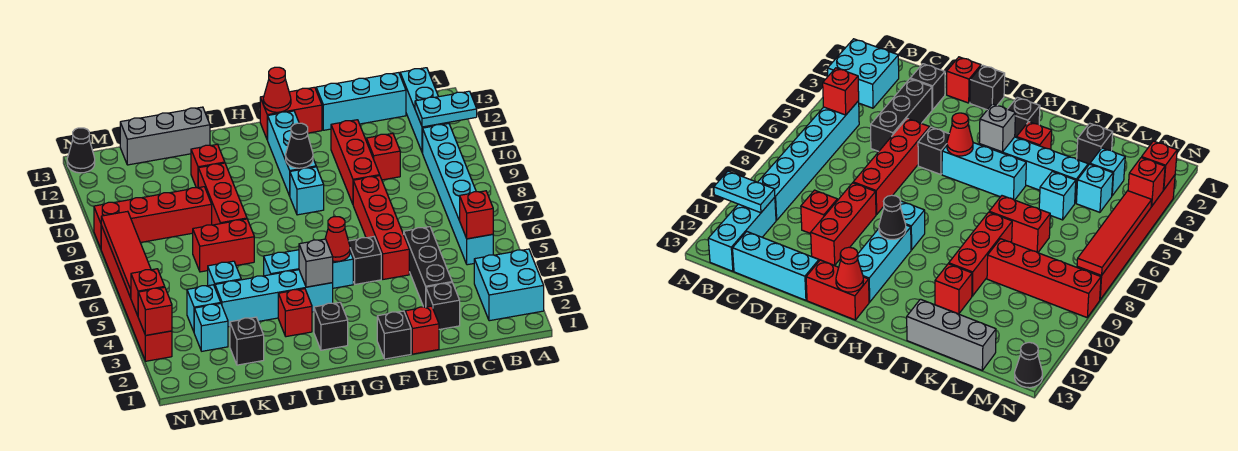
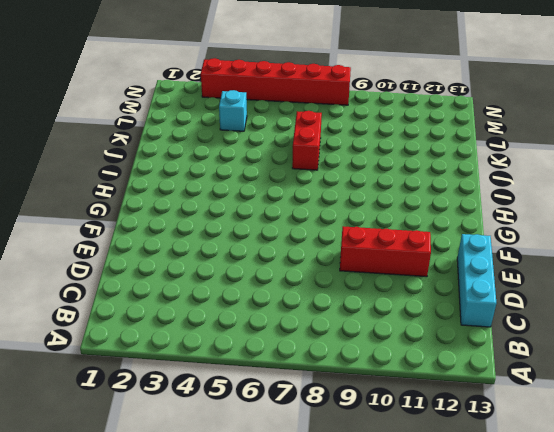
none -> cyan brick A2:B3 level 1
none -> cyan brick B5:B10 level 1
none -> cyan brick B11:B13 level 1
none -> black brick D2 level 1

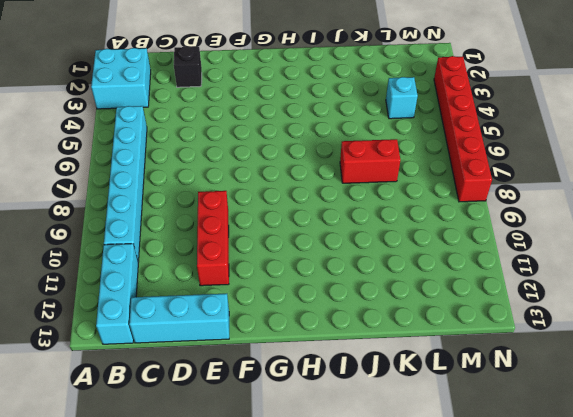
none -> black brick D3:D5 level 1
none -> red brick D10 level 1
none -> red brick E1 level 1
none -> red brick E5:E8 level 1

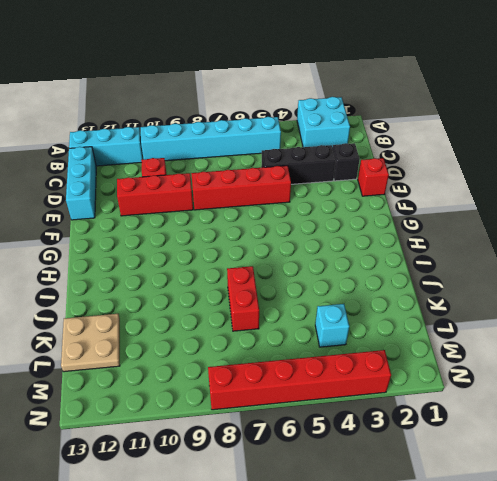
tan plate K12:L13 level 1 -> grey brick J13:L13 level 1
none -> black brick F1 level 1
none -> black brick F5 level 1
none -> red brick F13:G13 level 1
none -> cyan brick G5:I5 level 1

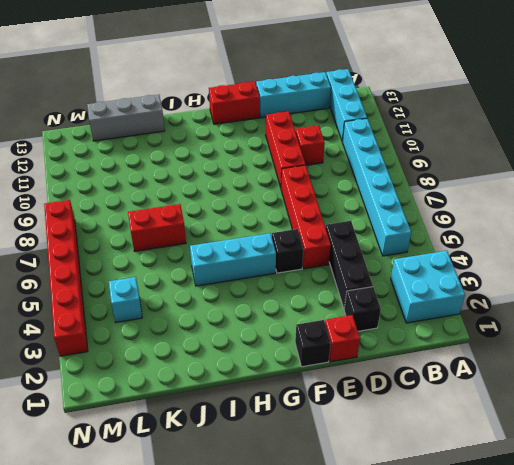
none -> cyan brick G9 level 1
none -> cyan brick G10:G12 level 1
none -> black brick H2 level 1
none -> cyan brick H4:K4 level 1

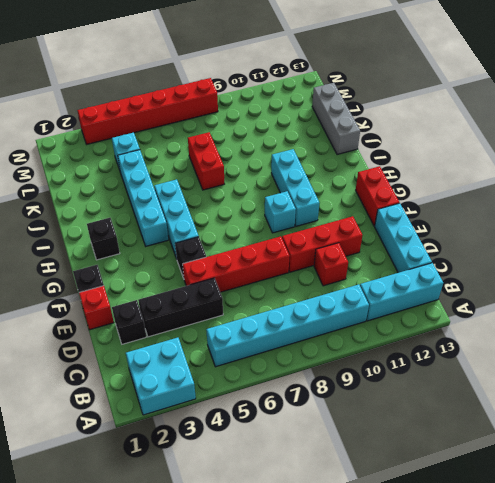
cyan brick G10:I10 level 1 -> cyan brick G10:G12 level 1
none -> red brick I3 level 1
none -> red brick J8:J10 level 1
none -> red brick J11 level 1
none -> black brick K2 level 1

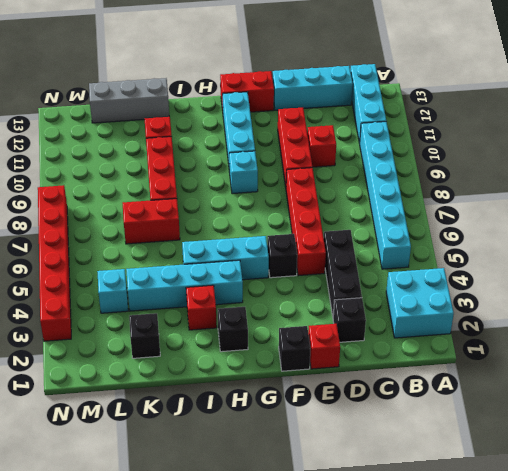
none -> cyan brick K5 level 1
none -> red brick K9:N9 level 1
none -> cyan brick L3 level 1
none -> black cone N13 level 1

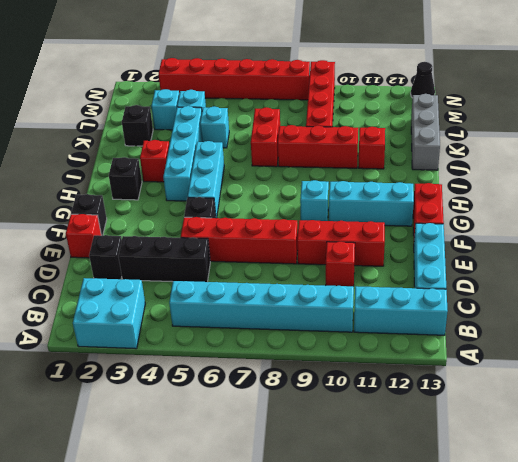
none -> cyan plate A11:B11 level 2
none -> red brick B5 level 2
none -> red cone G5 level 2
none -> black cone G10 level 2

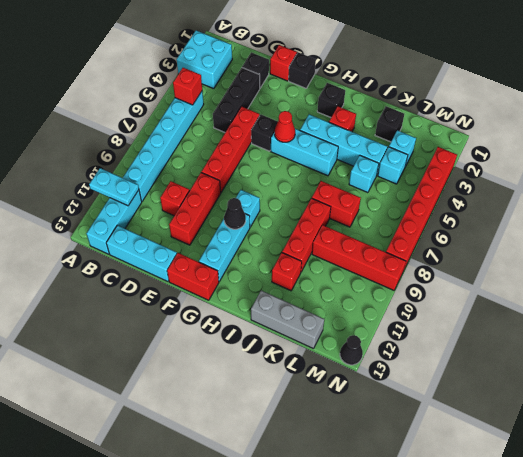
none -> red cone G13 level 2
none -> grey brick H4 level 2
none -> red brick N3 level 2
none -> red brick N4 level 2

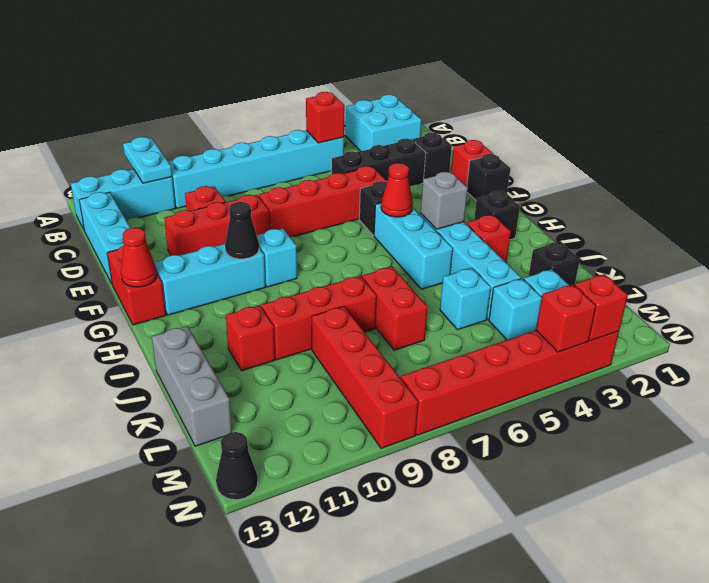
none -> red tile N5:N8 level 2

